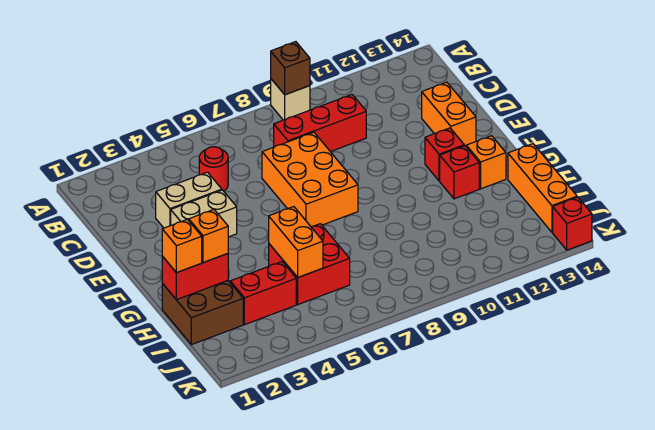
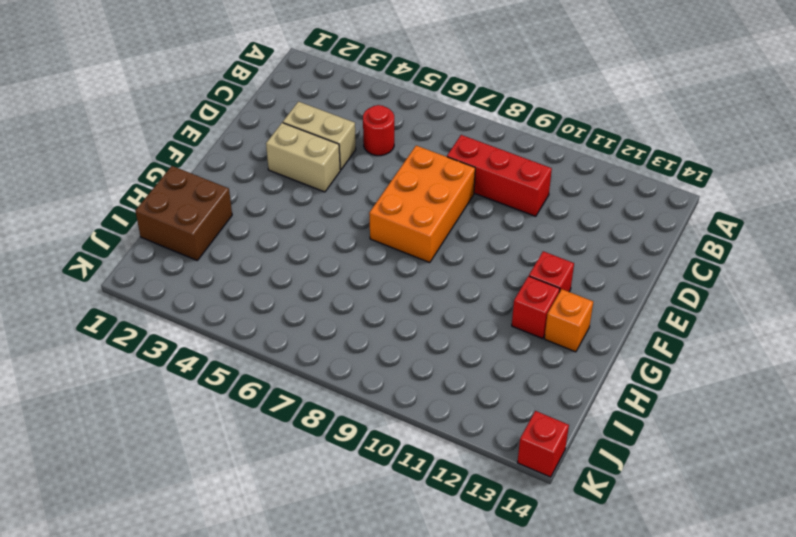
none -> tan brick A9 level 1
none -> orange brick D13:E13 level 1
none -> red brick H5:I6 level 1

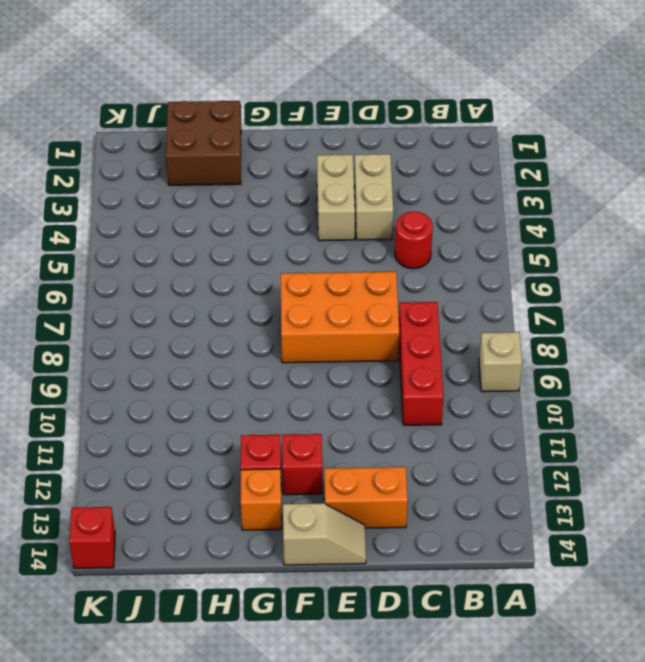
tan slope E14:F14 level 1 top F -> none
none -> red brick H5:I6 level 1
none -> orange brick H14:J14 level 1
none -> red brick I3:I4 level 1

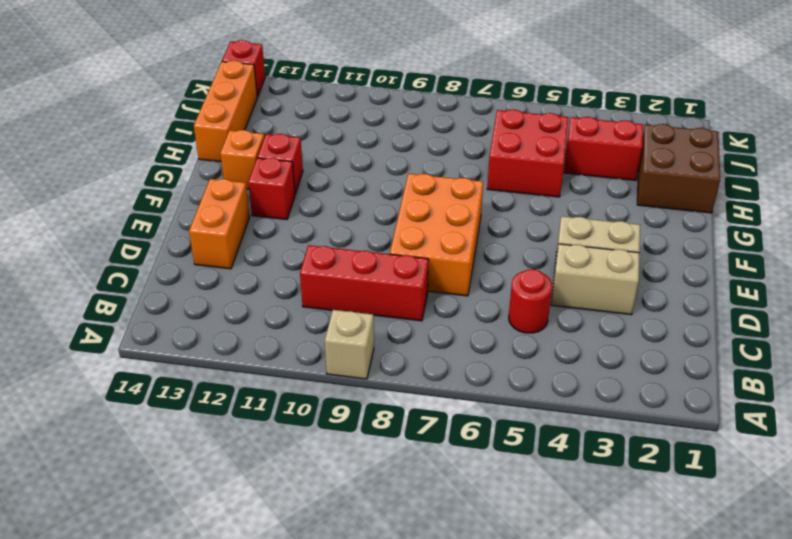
none -> brown brick A9 level 2
none -> red brick H1:H2 level 2
none -> orange brick H5:I5 level 2

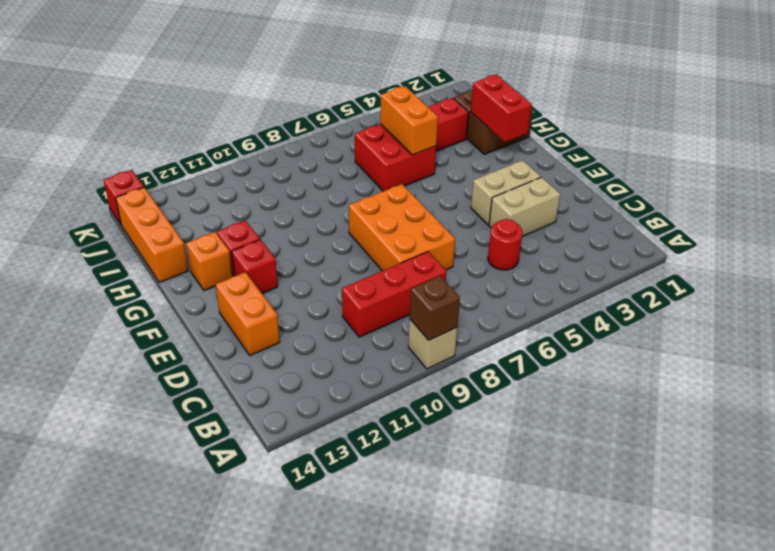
red brick G2:H2 level 2 -> red brick H1:H2 level 2
none -> orange brick H1 level 3
none -> orange brick H2 level 3

